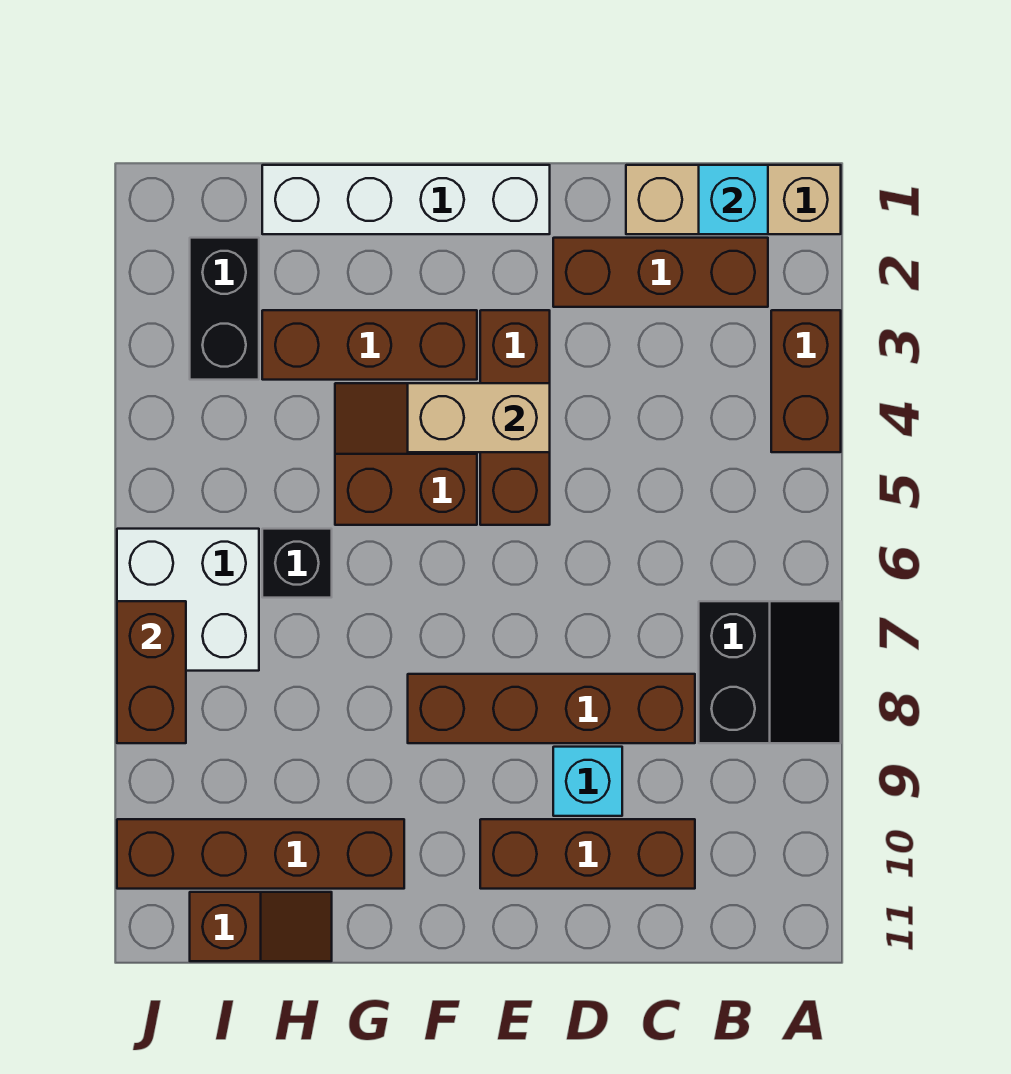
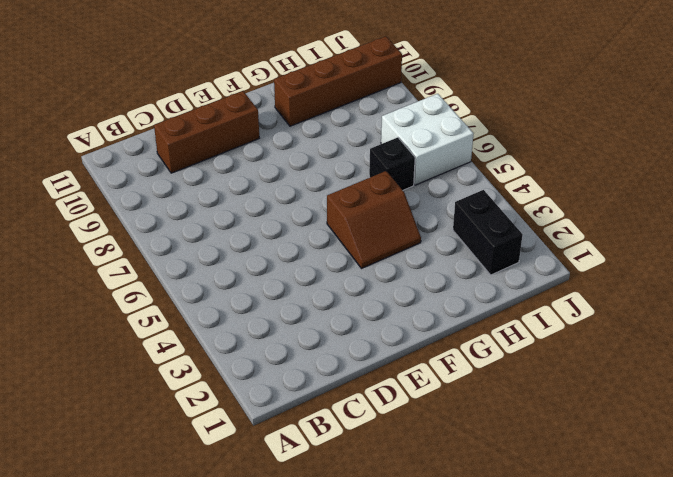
none -> tan brick A1:C1 level 1
none -> brown brick A3:A4 level 1
none -> black slope A7:B8 level 1 top B

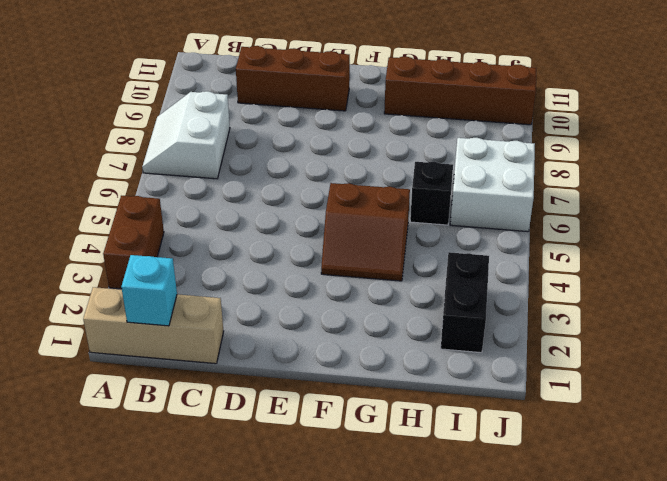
white slope A7:B8 level 1 top B -> black slope A7:B8 level 1 top B
none -> brown brick B2:D2 level 1
none -> brown brick C8:F8 level 1
none -> cyan brick D9 level 1

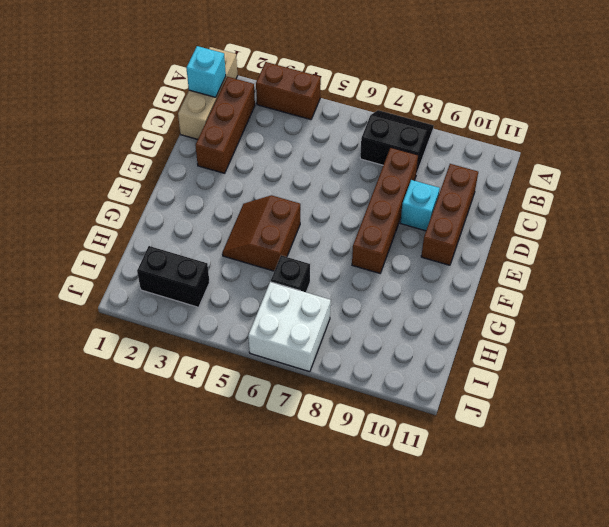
none -> white brick E1:H1 level 1
none -> brown brick E3:E5 level 1
none -> brown brick F3:H3 level 1

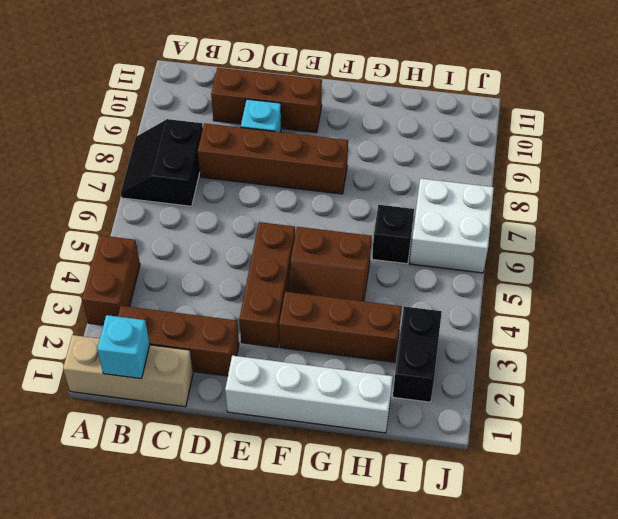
none -> brown brick G10:J10 level 1
none -> brown slope H11:I11 level 1 top I
none -> tan brick E4:F4 level 2

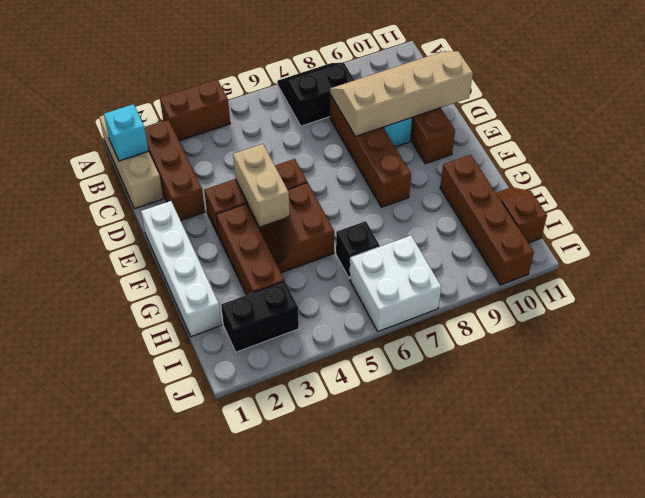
tan slope C8:D11 level 2 top D -> none
none -> brown brick J7:J8 level 2

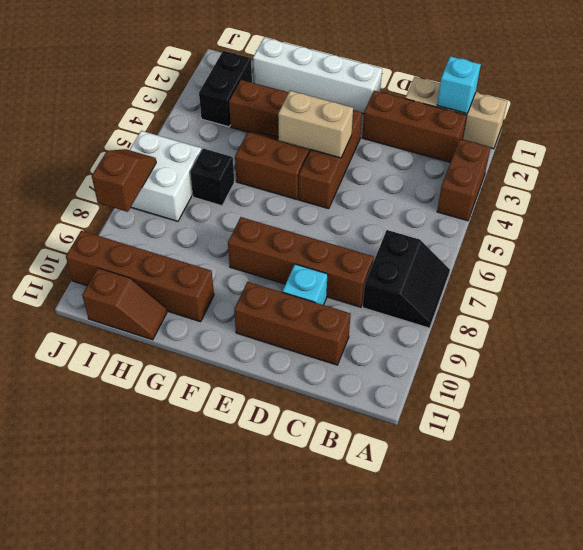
brown slope J7:J8 level 2 top 8 -> brown brick J7:J8 level 2

